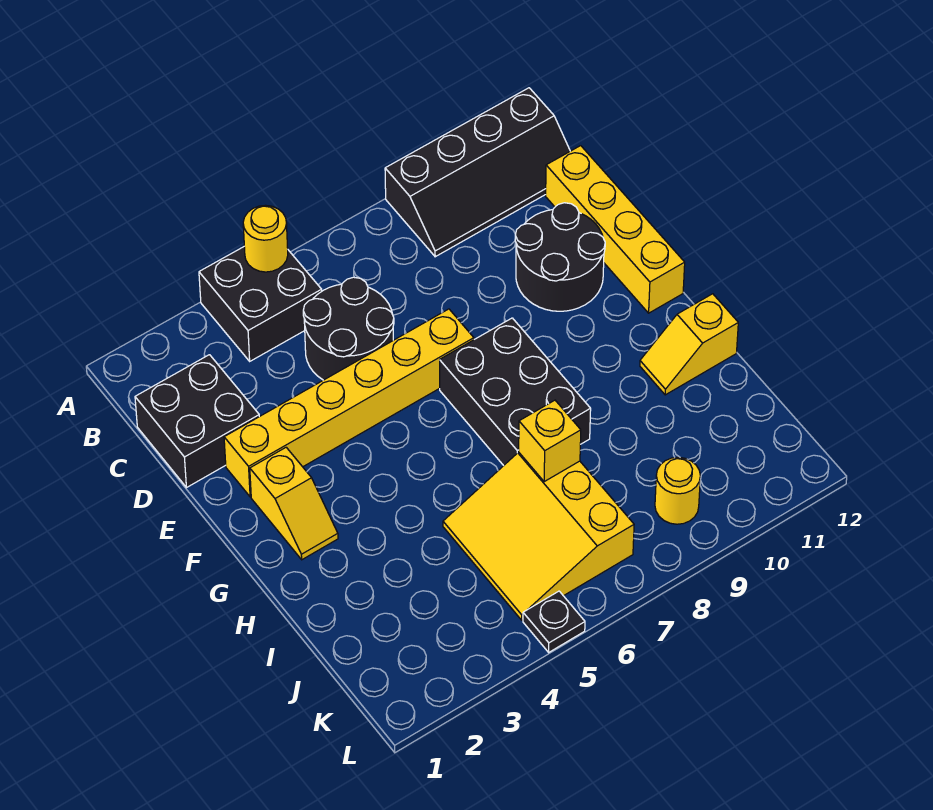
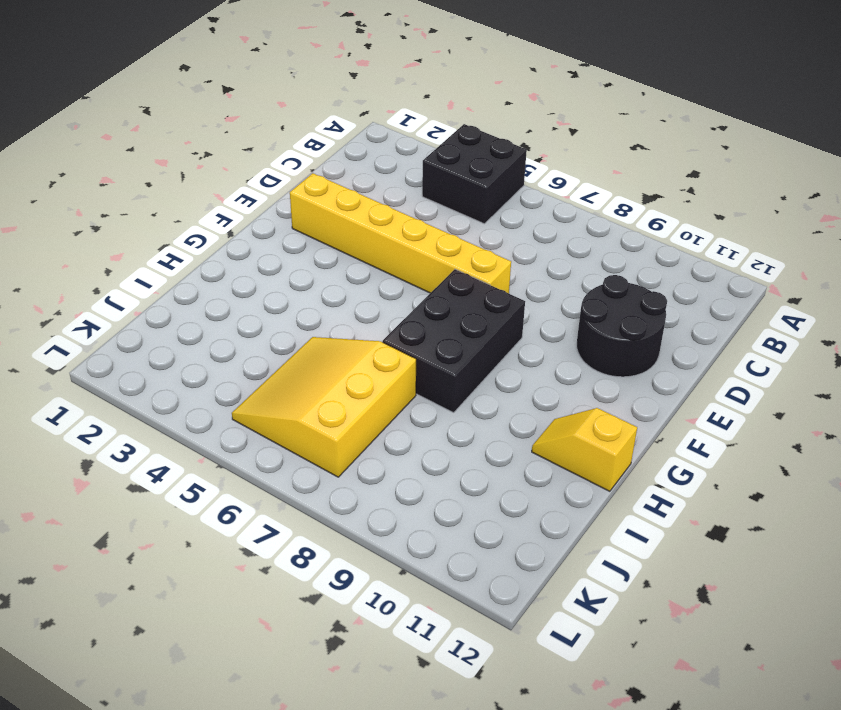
none -> black slope A9:B12 level 1 top A
none -> black brick C1:D2 level 1
none -> black round brick C5:D6 level 1

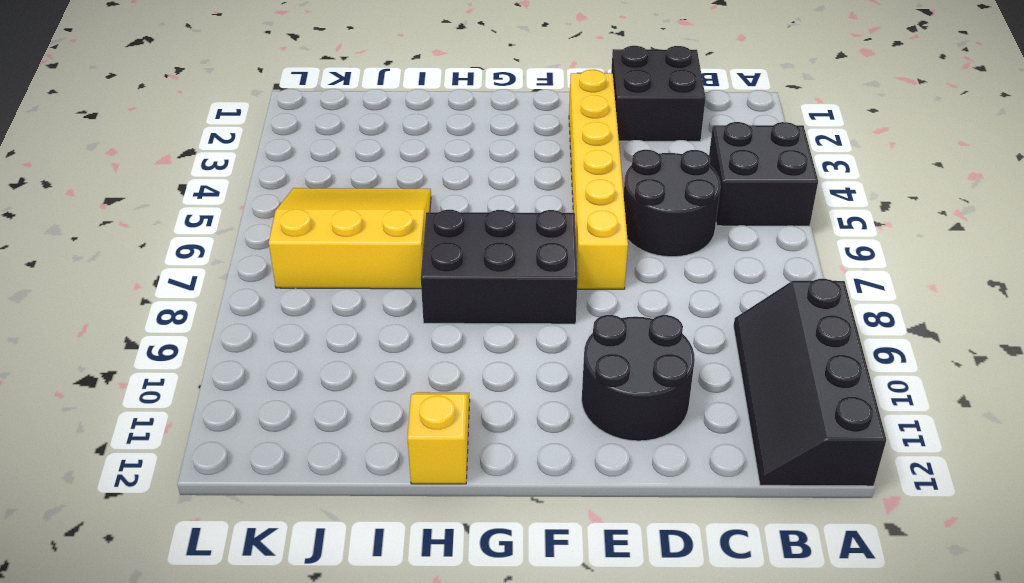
none -> yellow brick C12:F12 level 1
none -> yellow slope F2:G2 level 1 top F
none -> yellow round brick K9 level 1

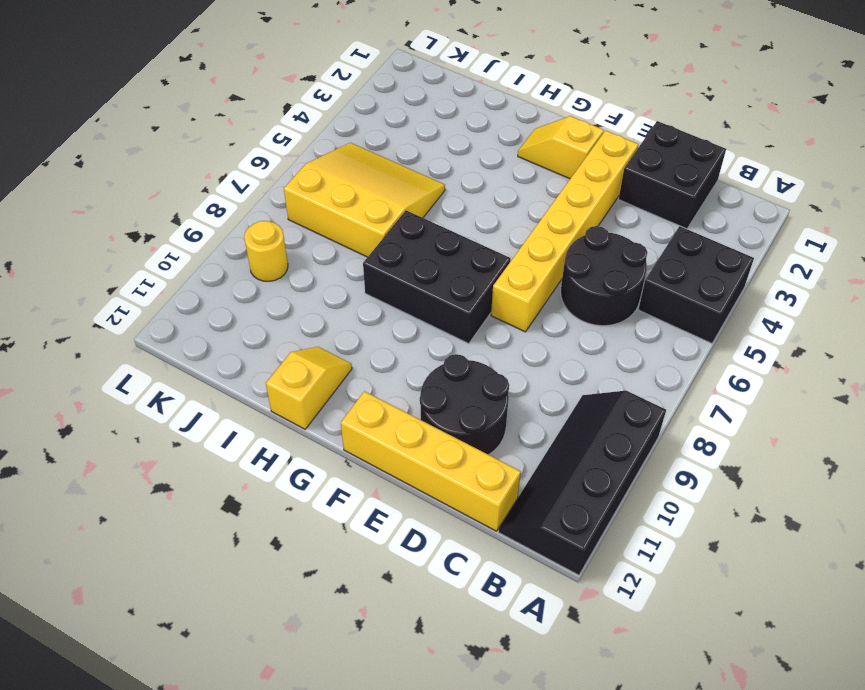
none -> black plate L5 level 1
none -> yellow round brick A5 level 2
none -> yellow brick I7 level 2

